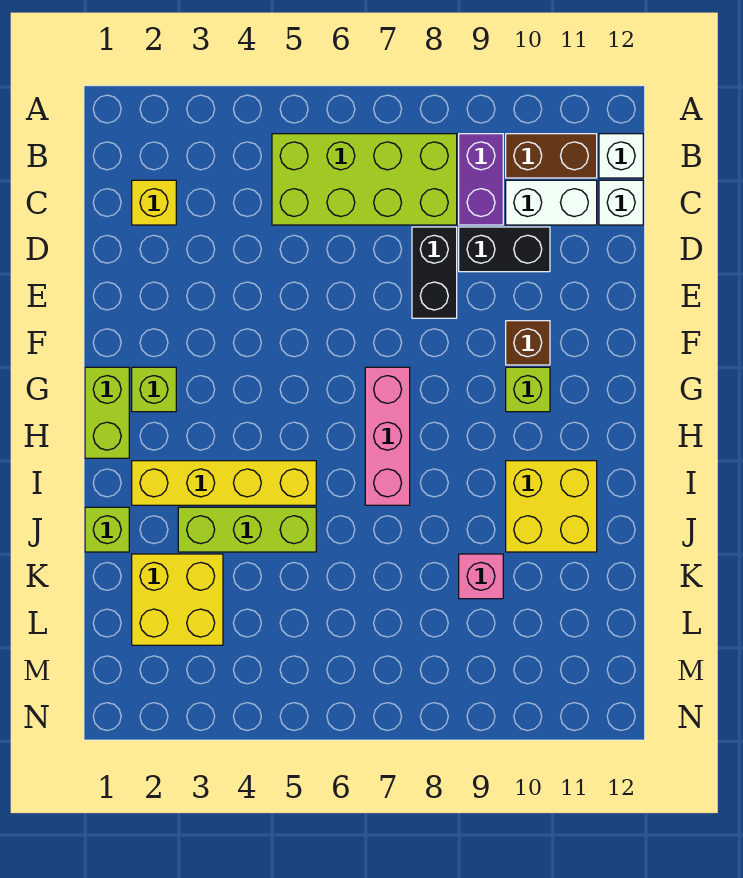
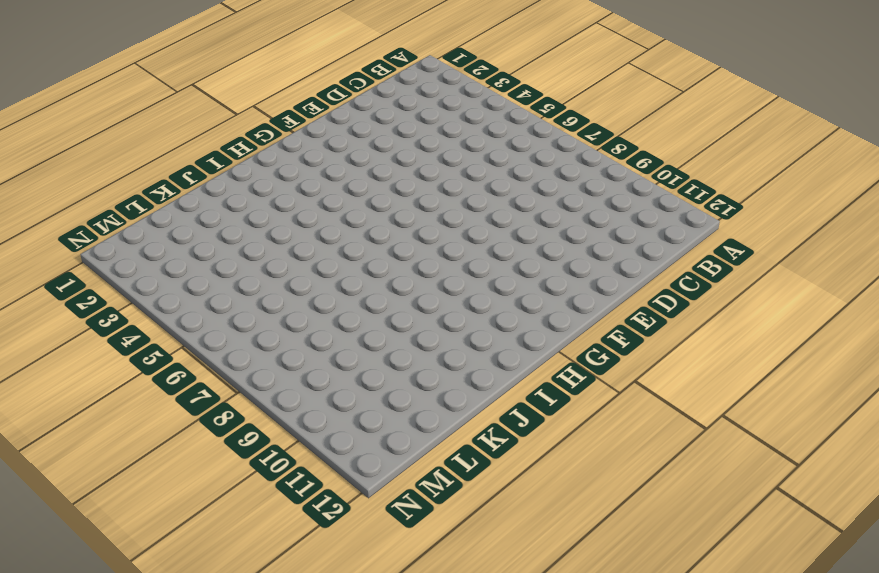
none -> lime brick B5:C8 level 1
none -> purple brick B9:C9 level 1
none -> brown brick B10:B11 level 1

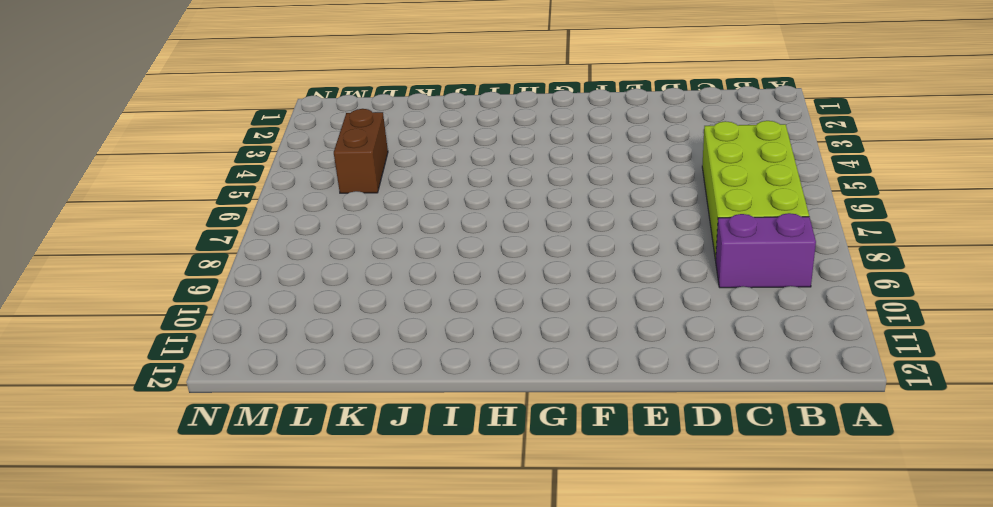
brown brick L4:L5 level 1 -> brown brick B10:B11 level 1
none -> white brick B12 level 1
none -> yellow brick C2 level 1
none -> white brick C10:C11 level 1

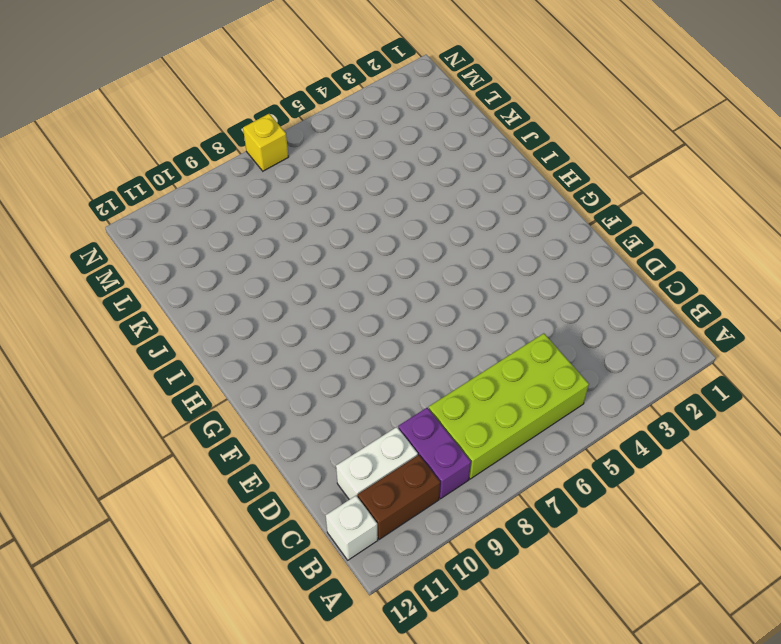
yellow brick N7 level 1 -> yellow brick C2 level 1
none -> white brick C12 level 1
none -> black brick D8:E8 level 1
none -> black brick D9:D10 level 1

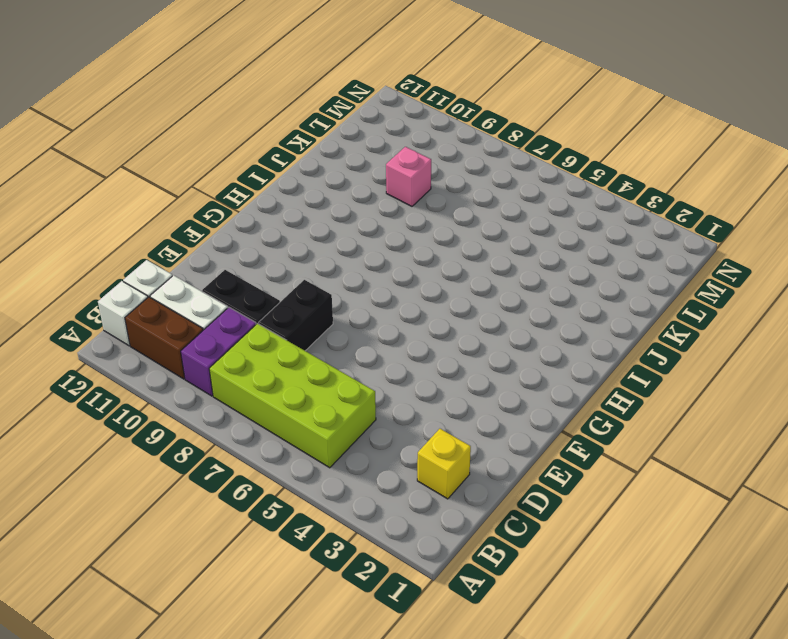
none -> brown brick F10 level 1
none -> lime brick G1:H1 level 1
none -> lime brick G2 level 1

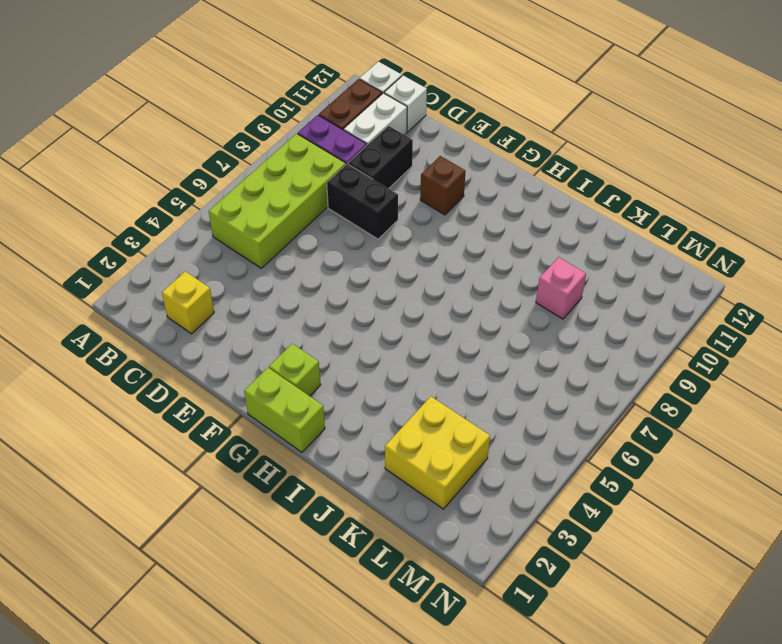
none -> pink brick G7:I7 level 1
none -> lime brick G10 level 1
none -> yellow brick I2:I5 level 1

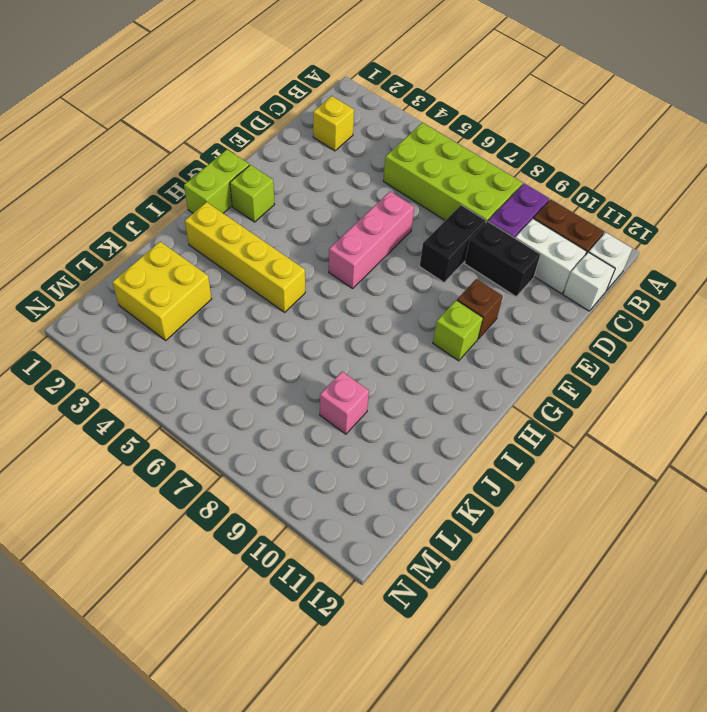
pink brick E6:G6 level 1 -> pink brick G7:I7 level 1
none -> yellow brick I10:J11 level 1
none -> lime brick J1 level 1
none -> lime brick J3:J5 level 1

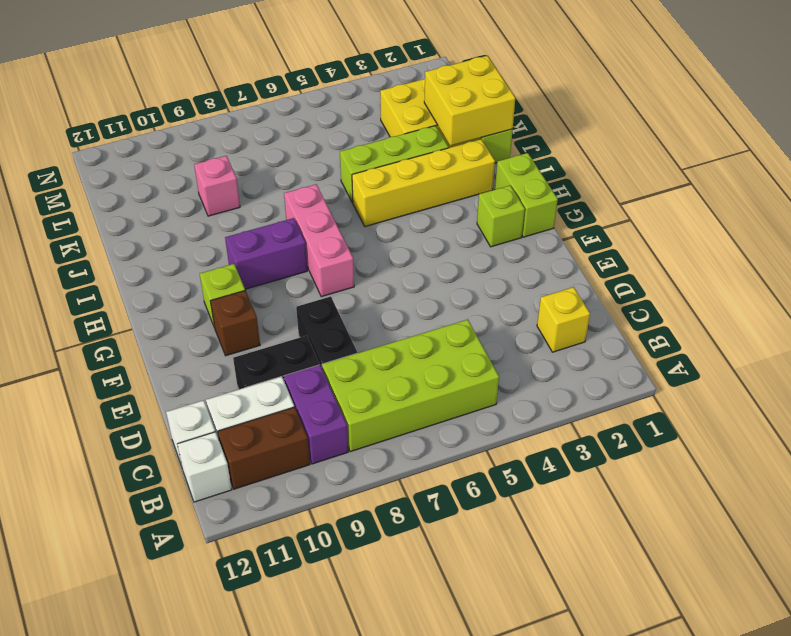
purple brick H8:H9 level 1 -> none
yellow brick J1:K2 level 2 -> yellow brick I10:J11 level 1

